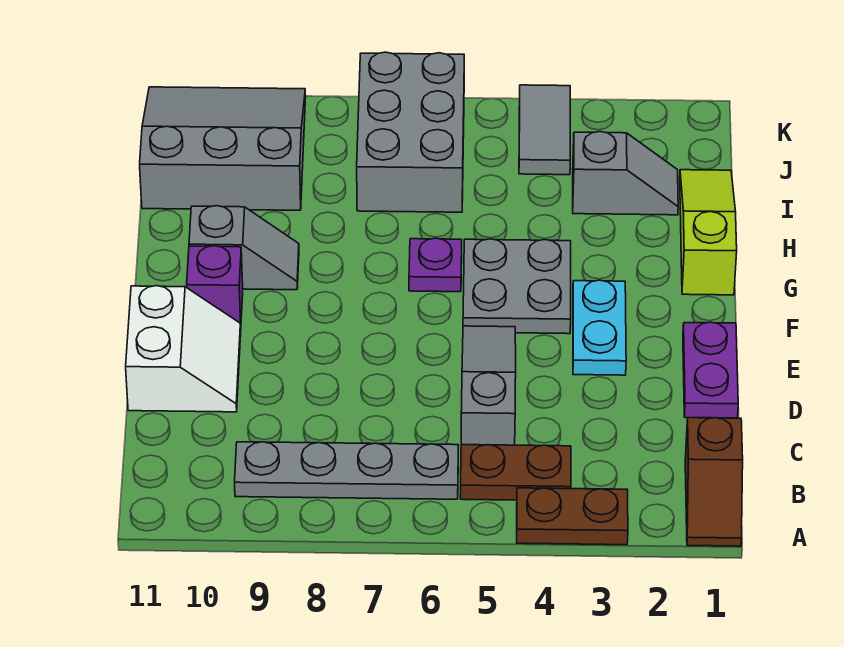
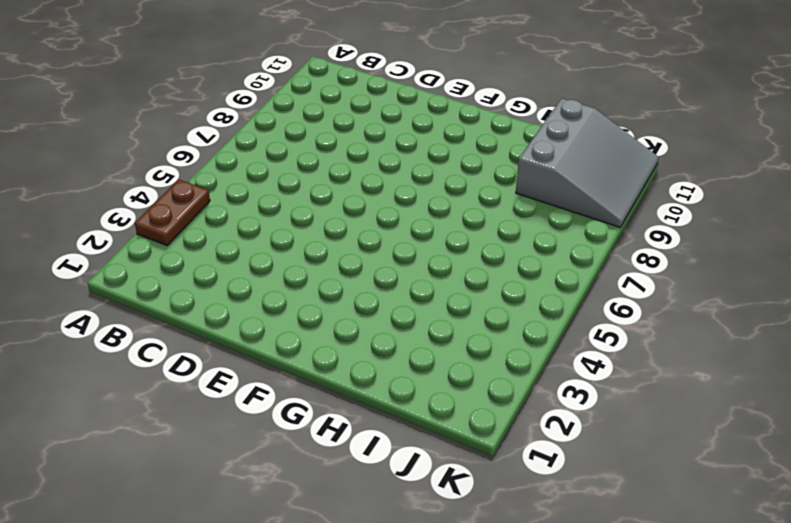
none -> brown slope A1:B1 level 1 top B
none -> brown plate B4:B5 level 1
none -> grey plate B6:B9 level 1

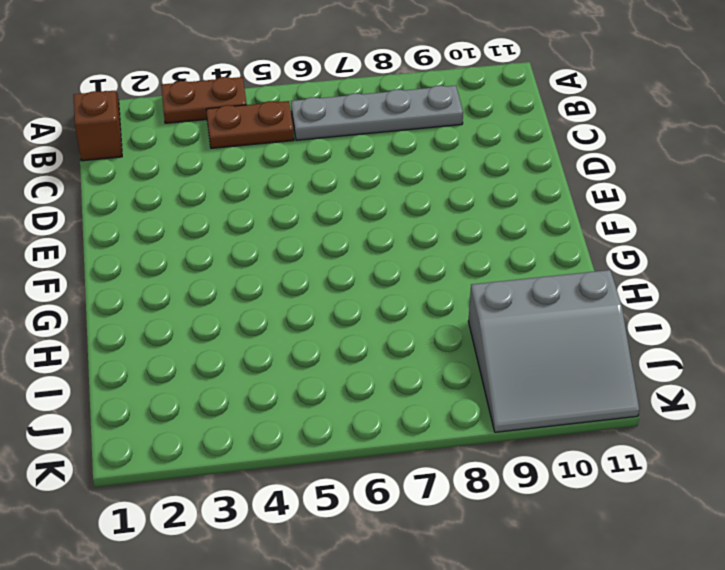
none -> grey slope C5:E5 level 1 top C
none -> purple plate D1:E1 level 1
none -> white slope D10:E11 level 1 top 11

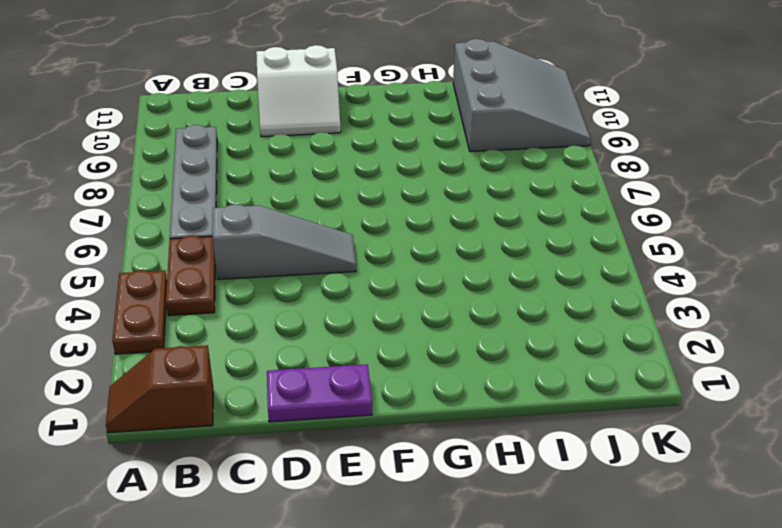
none -> cyan plate E3:F3 level 1
none -> grey plate F4:G5 level 1
none -> purple brick F10 level 1

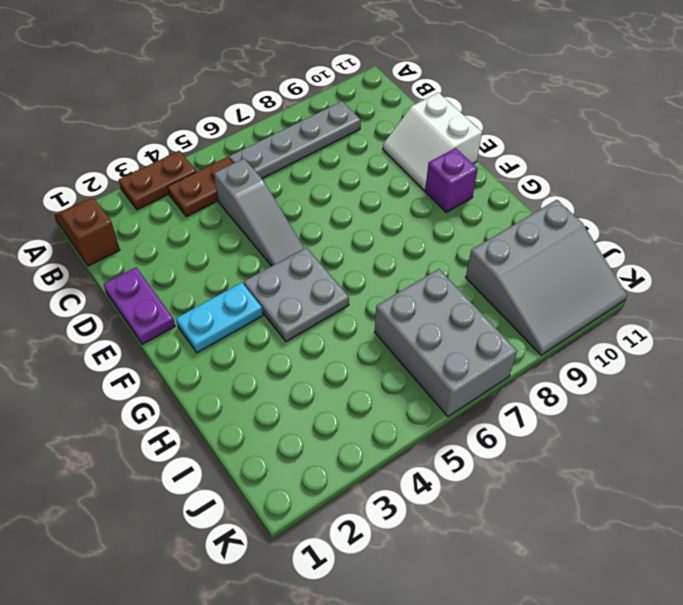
cyan plate F2:F3 level 1 -> cyan plate E3:F3 level 1
none -> lime slope G1:I1 level 1 top G
none -> purple plate G6 level 1
none -> grey slope G9:G10 level 1 top 10

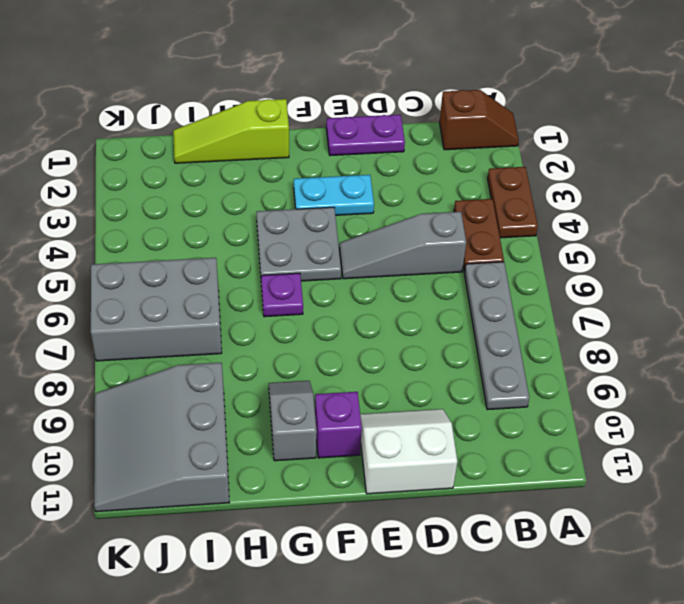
none -> grey slope I2:I3 level 1 top 3
none -> grey tile J4:K4 level 1

